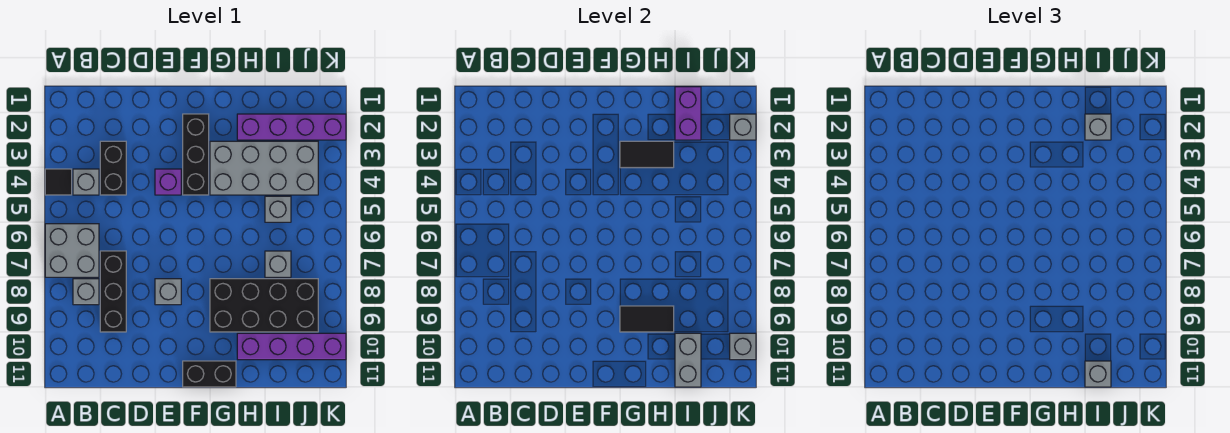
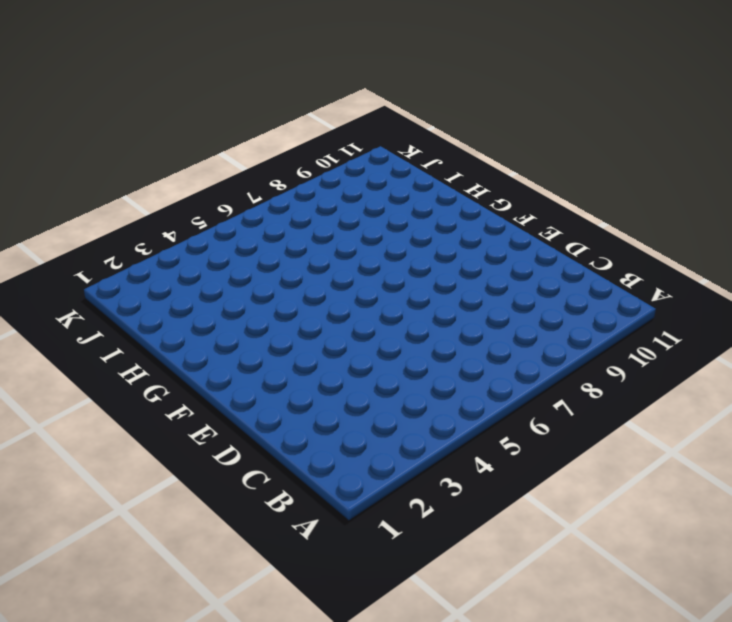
none -> black tile A4 level 1
none -> grey brick A6:B7 level 1
none -> grey brick B4 level 1

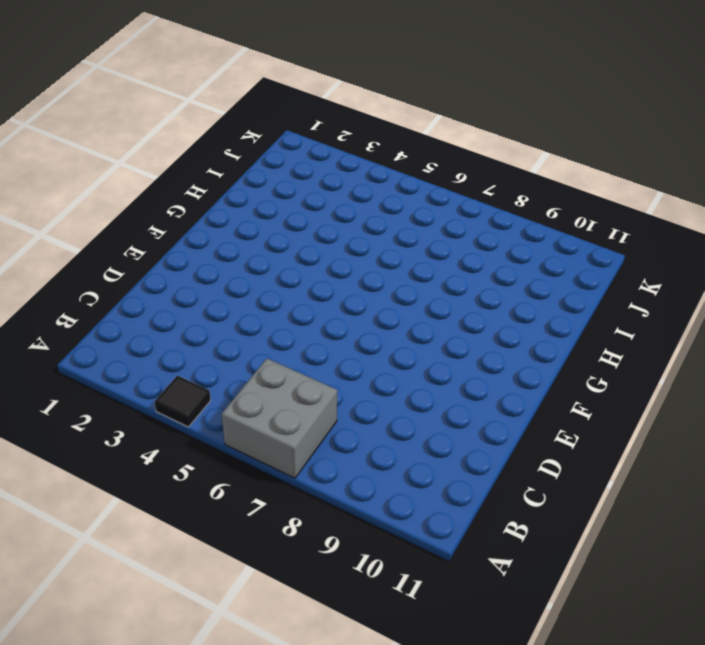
none -> grey brick B4 level 1
none -> grey brick B8 level 1
none -> black brick C3:C4 level 1

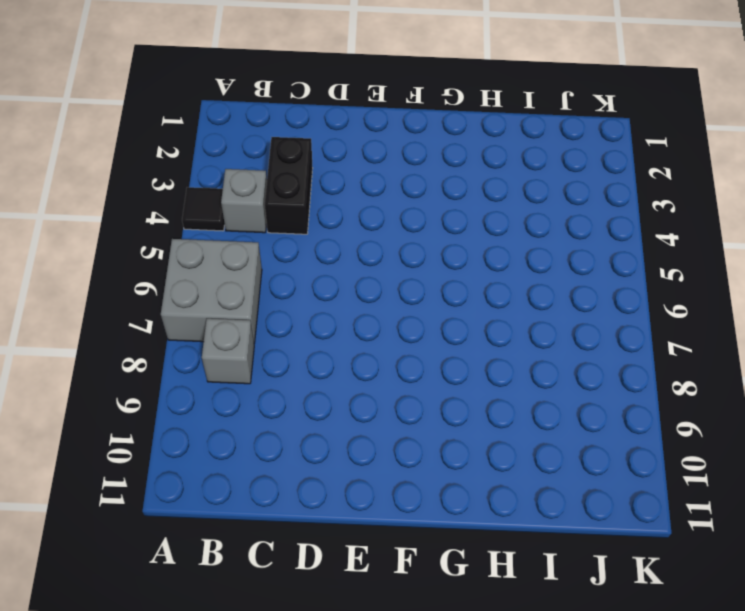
none -> black brick C7:C9 level 1
none -> purple brick E4 level 1
none -> grey brick E8 level 1

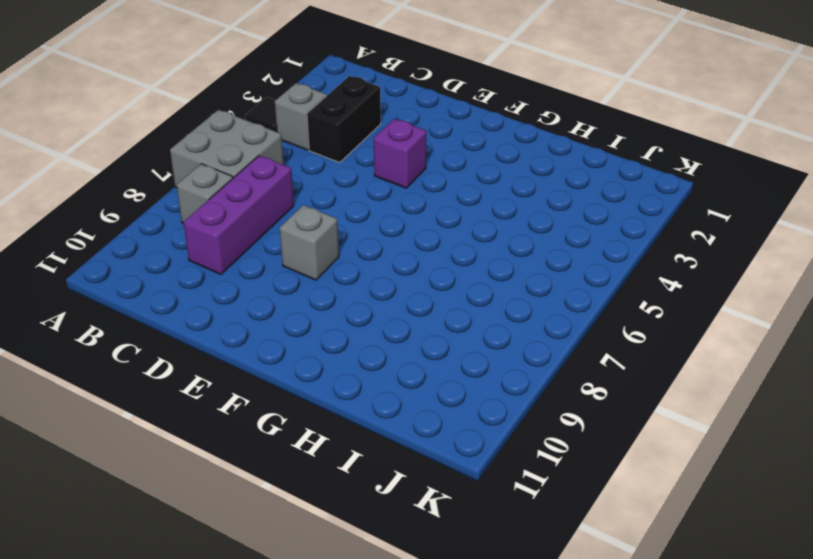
purple brick C7:C9 level 1 -> black brick C7:C9 level 1
none -> black brick F2:F4 level 1
none -> black brick F11:G11 level 1
none -> grey brick G3:J4 level 1

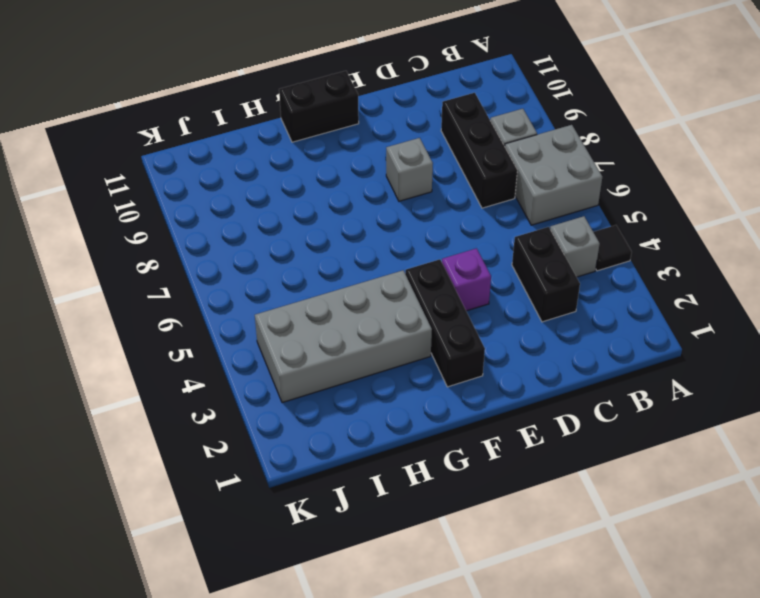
none -> black brick G8:J9 level 1
none -> purple brick H2:K2 level 1
none -> purple brick H10:K10 level 1

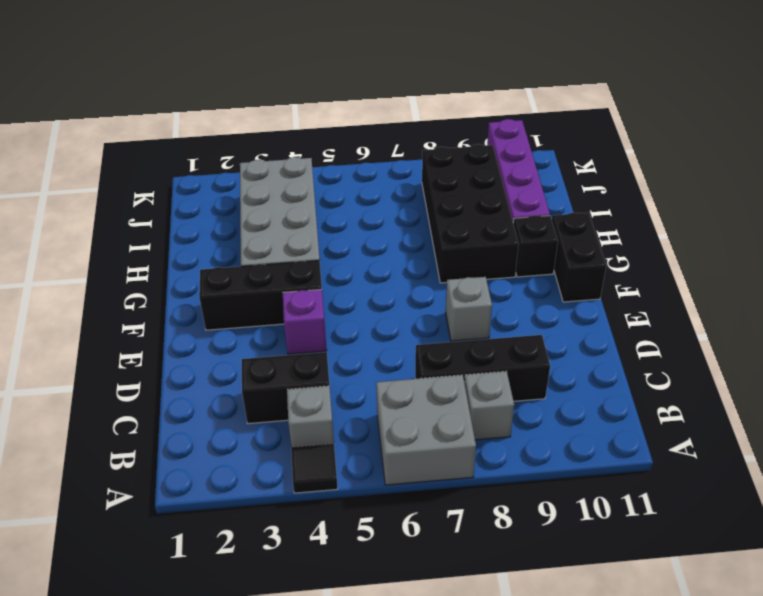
black brick G10 level 1 -> none
none -> purple brick H2:K2 level 1
none -> grey brick I5 level 1
none -> grey brick I7 level 1

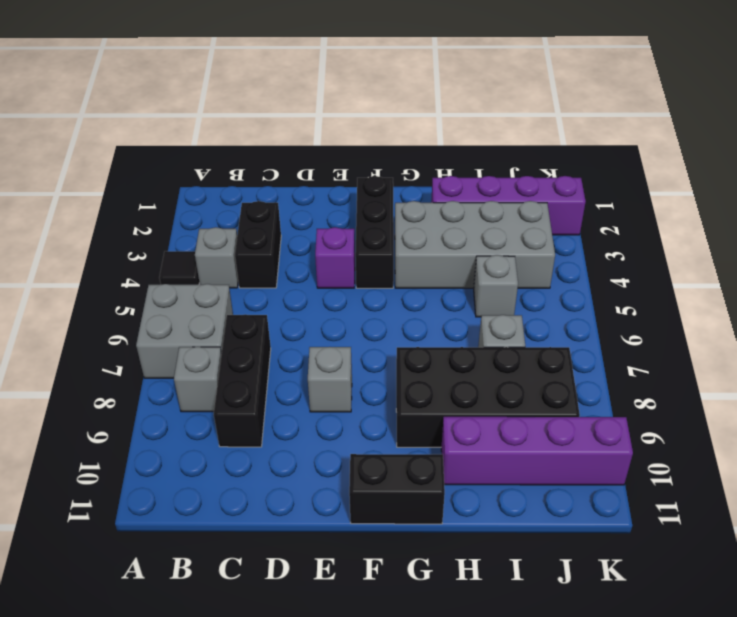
none -> black tile G3:H3 level 2
none -> black tile G9:H9 level 2
none -> purple brick I1:I2 level 2

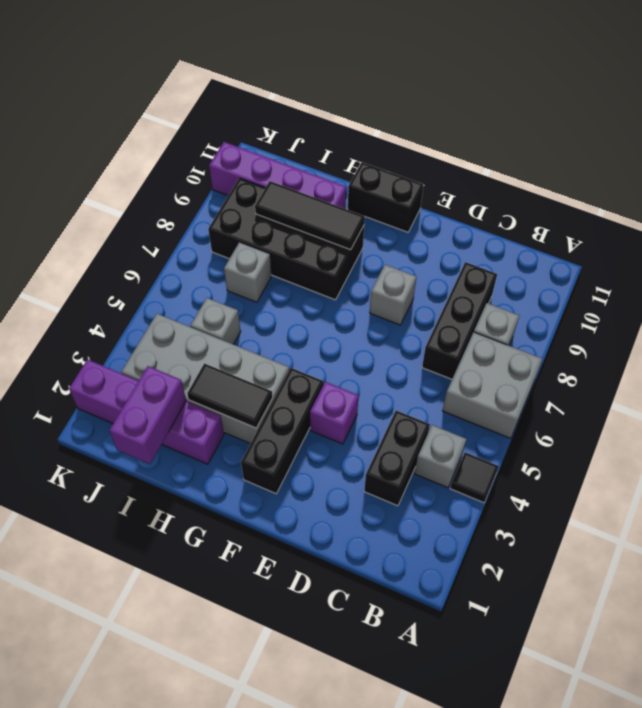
black tile G9:I9 level 2 -> black tile G9:H9 level 2
none -> grey brick I10:I11 level 2
none -> grey brick K2 level 2
none -> grey brick K10 level 2

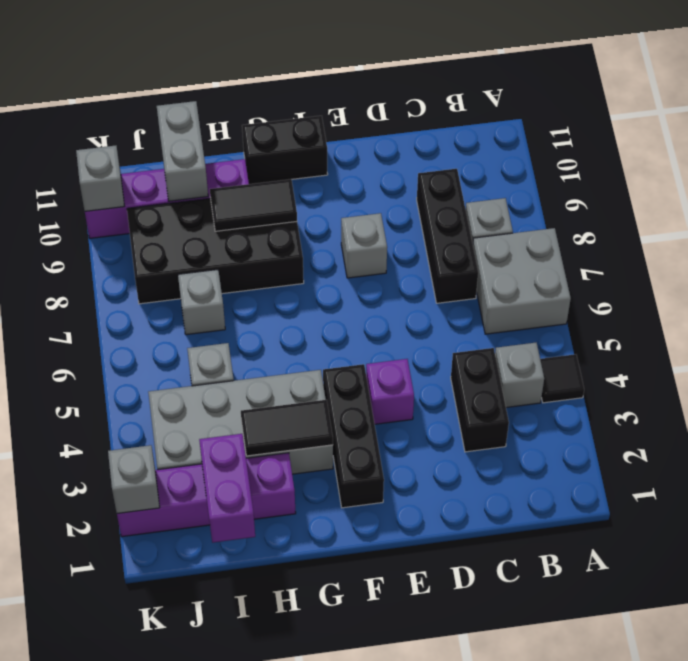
none -> grey brick I2 level 3
none -> grey brick I11 level 3

